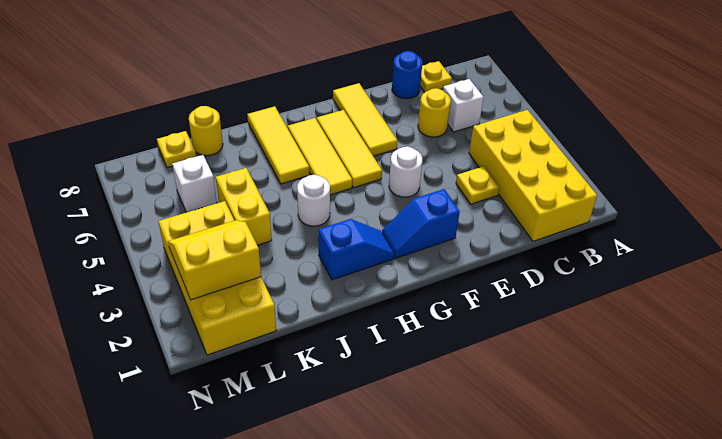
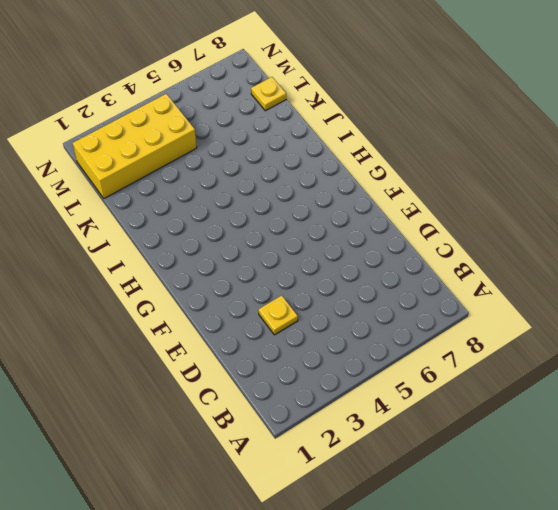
none -> yellow brick B1:C4 level 1
none -> white brick C6 level 1
none -> yellow plate C8 level 1

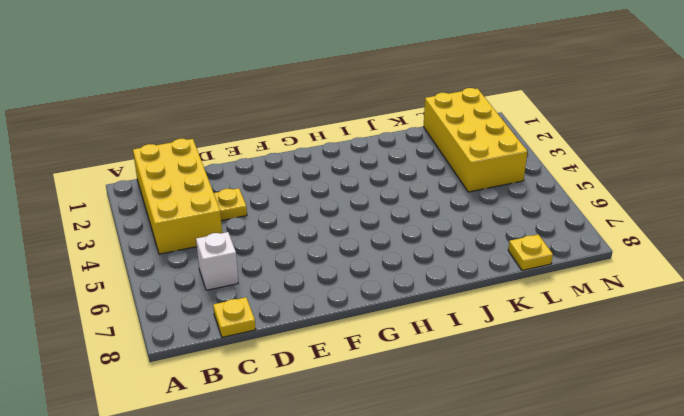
none -> yellow round brick D6 level 1
none -> blue round brick D8 level 1
none -> blue slope F2:G2 level 1 top F

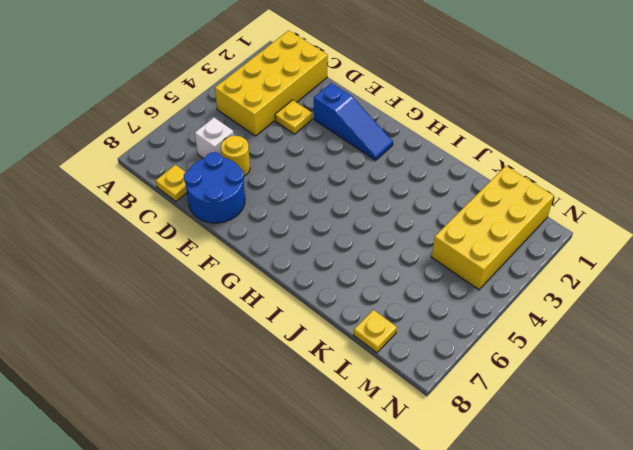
blue round brick D7:E8 level 1 -> blue round brick D8 level 1
blue slope E2:G2 level 1 top E -> blue slope F2:G2 level 1 top F
none -> white round brick F4 level 1
none -> yellow tile F6:F8 level 1
none -> yellow tile G5:G7 level 1

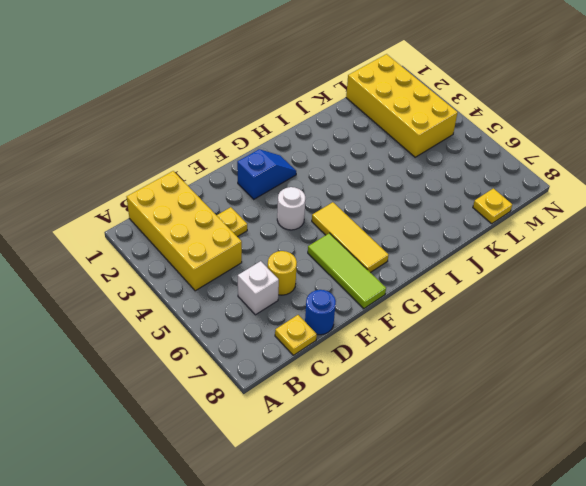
lime tile F6:F8 level 1 -> yellow tile F6:F8 level 1
none -> blue slope H2:I2 level 1 top I
none -> yellow tile H5:H7 level 1
none -> white round brick I4 level 1

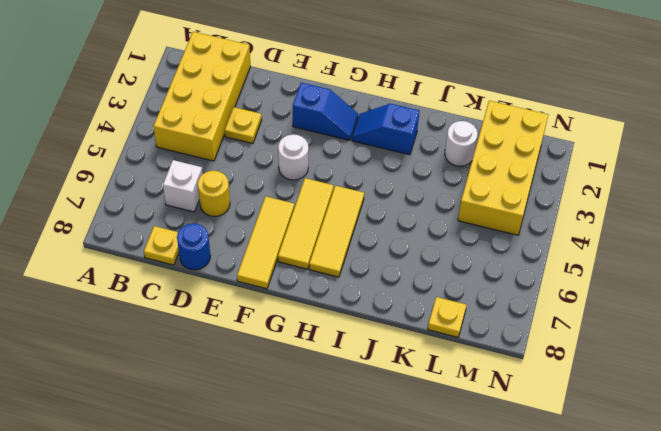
white round brick K2 level 1 -> white round brick I4 level 1
none -> yellow tile I6:I8 level 1
none -> yellow brick K4:K5 level 1
none -> yellow round brick K8 level 1

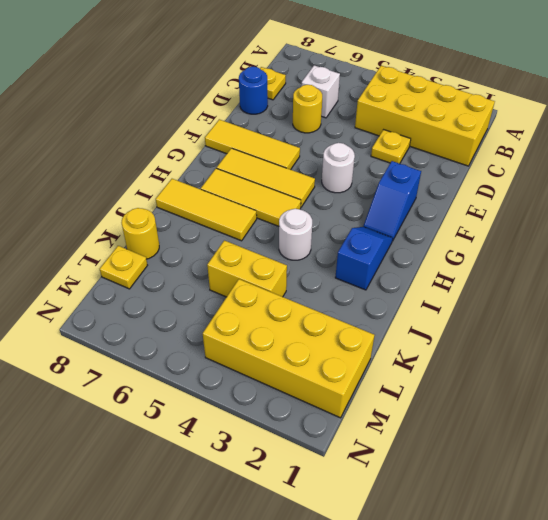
none -> white brick L6 level 1
none -> yellow slope L2:M3 level 2 top 2

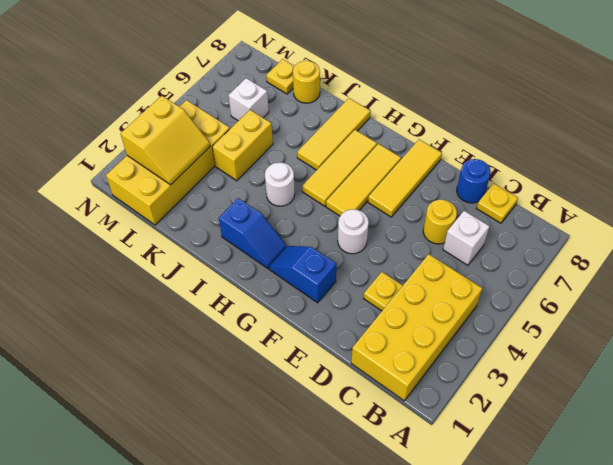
yellow slope L2:M3 level 2 top M -> yellow slope L2:M3 level 2 top 2

